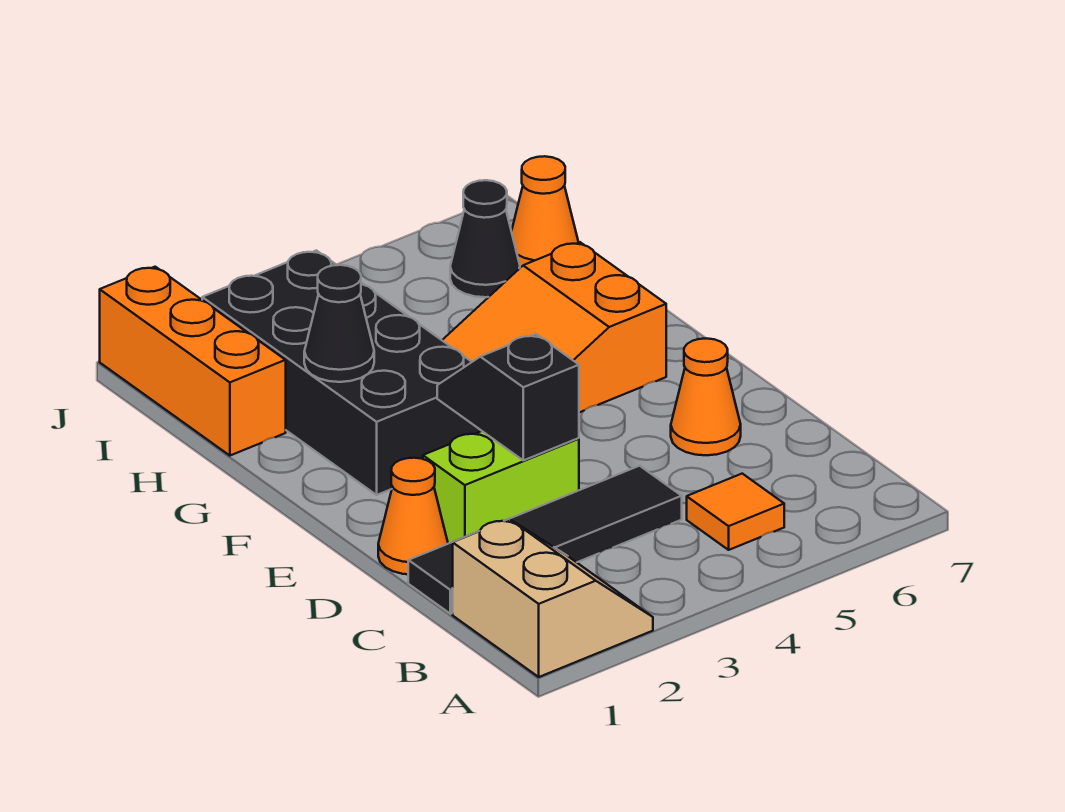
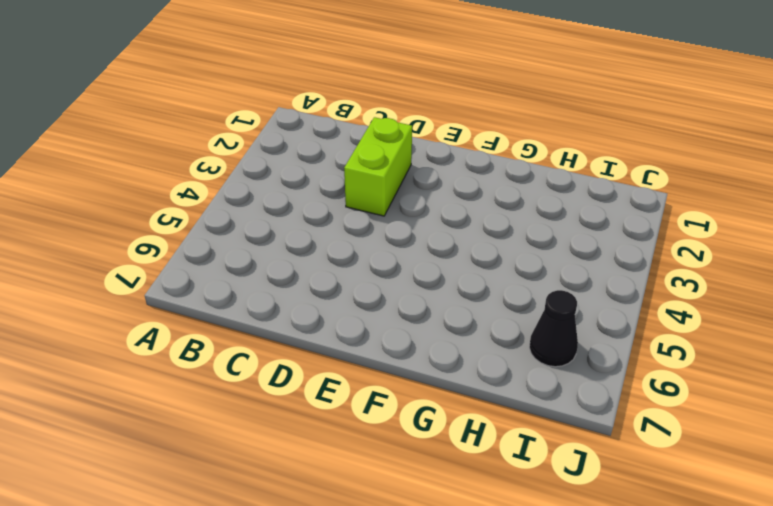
none -> tan slope A1:B2 level 1 top 1
none -> orange tile B5 level 1
none -> black tile C1:C4 level 1

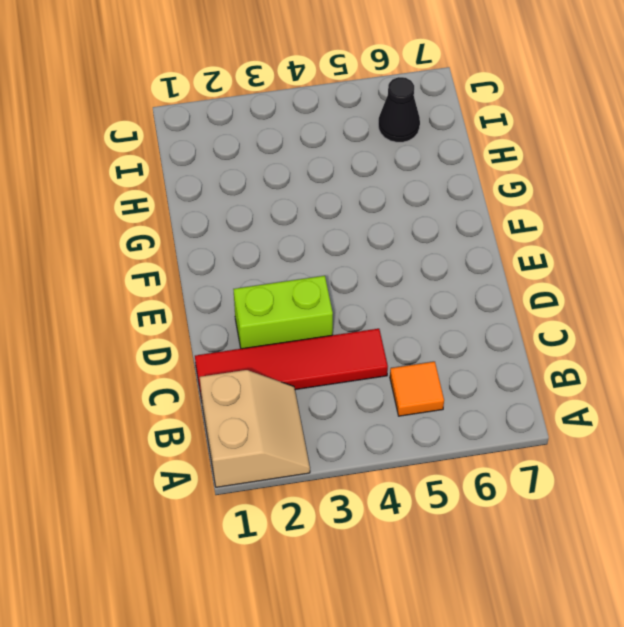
red tile C1:C4 level 1 -> black tile C1:C4 level 1
none -> orange cone D1 level 1
none -> orange cone D6 level 1
none -> black brick F2:I3 level 1

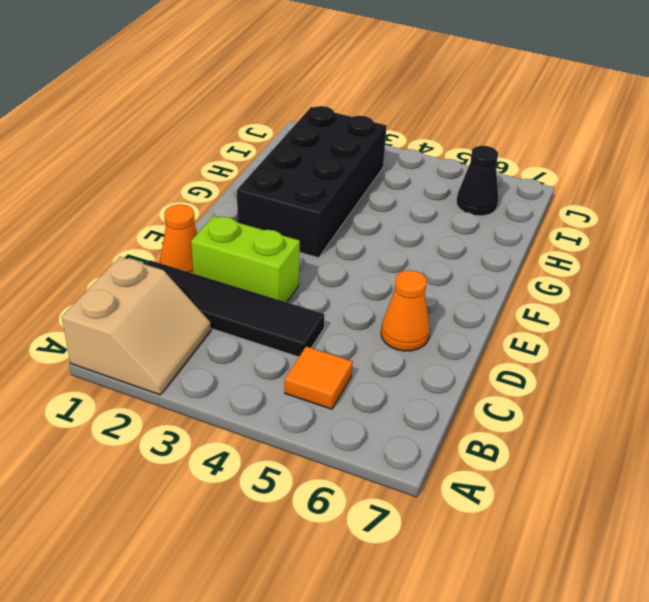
none -> orange slope F4:G6 level 1 top 6
none -> orange brick H1:J1 level 1
none -> orange cone I7 level 1

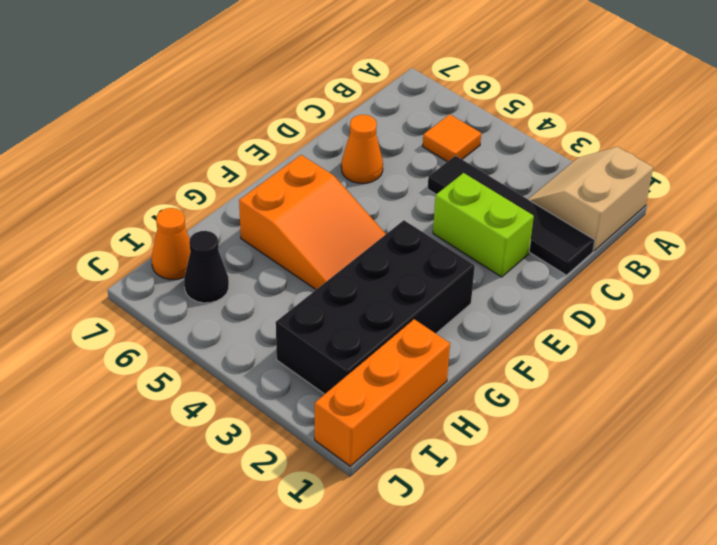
none -> orange cone D1 level 1
none -> black slope D3:E3 level 2 top D
none -> black cone G2 level 2

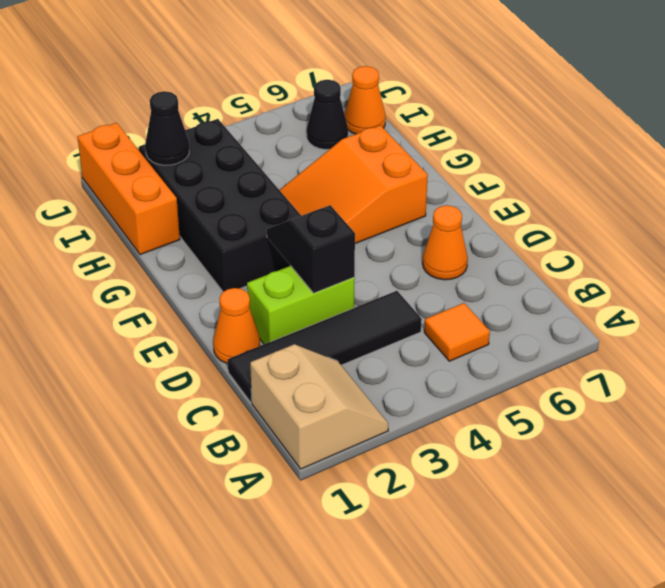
black cone I2 level 2 -> black cone G2 level 2

